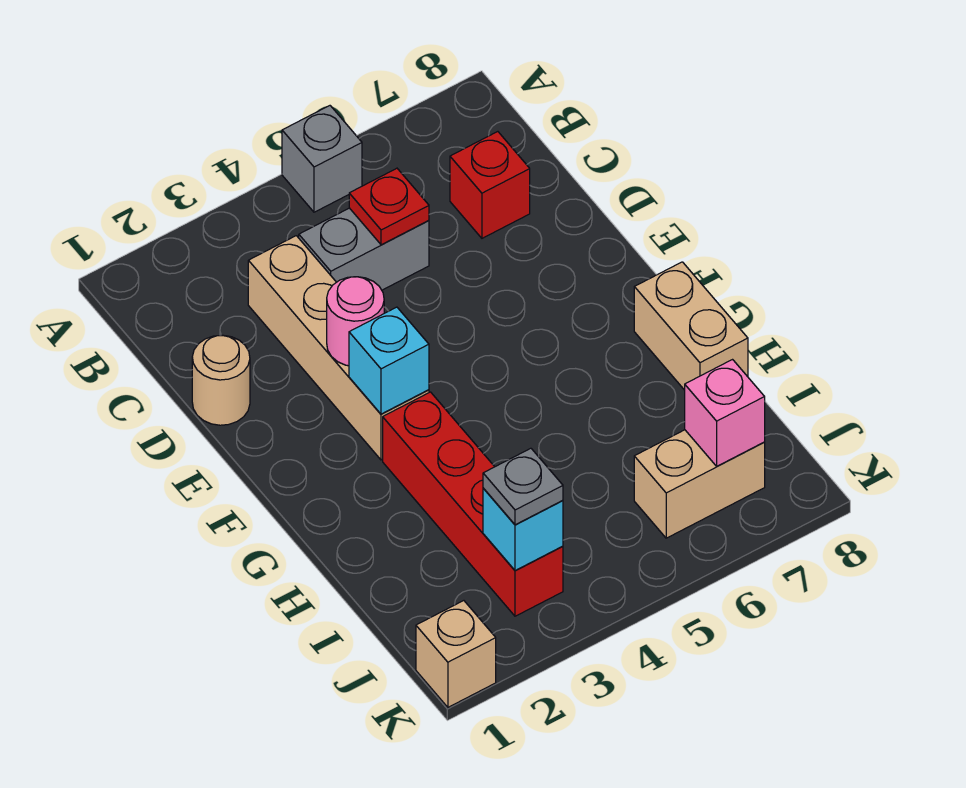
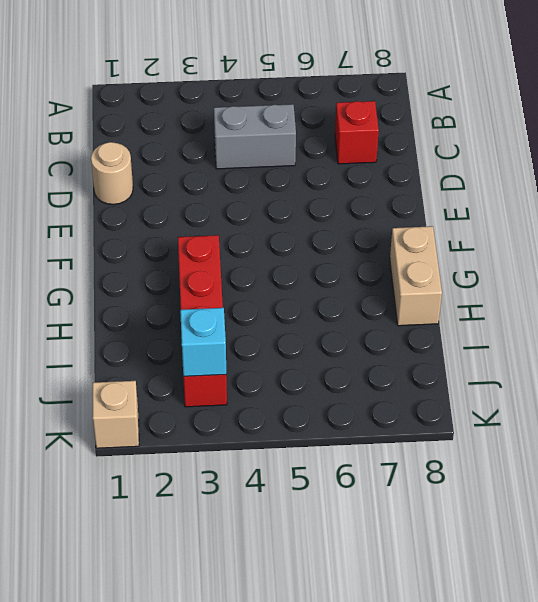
none -> grey brick A5 level 1
none -> tan brick C3:F3 level 1
none -> tan brick J6:J7 level 1

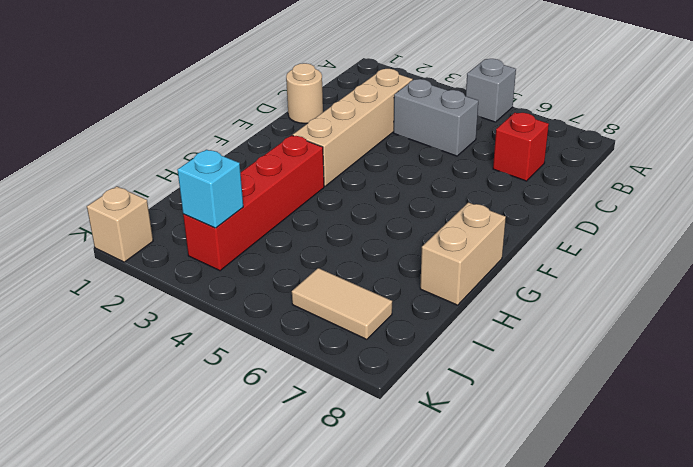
tan tile J6:J7 level 1 -> tan brick J6:J7 level 1
none -> red plate C5 level 2
none -> pink round brick E3 level 2
none -> cyan brick F3 level 2

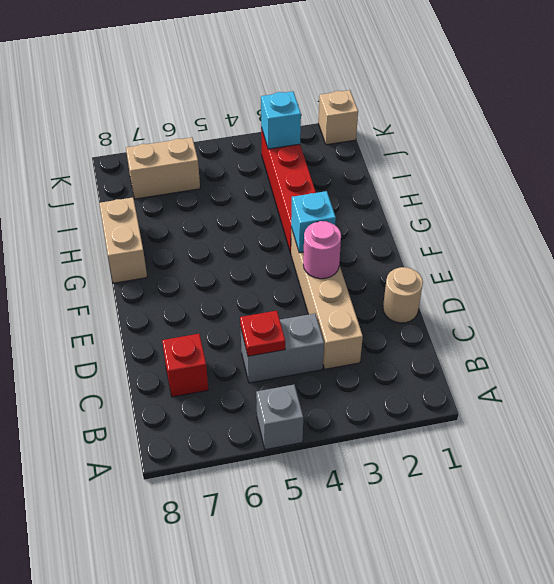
none -> pink brick J7 level 2
none -> grey plate J3 level 3

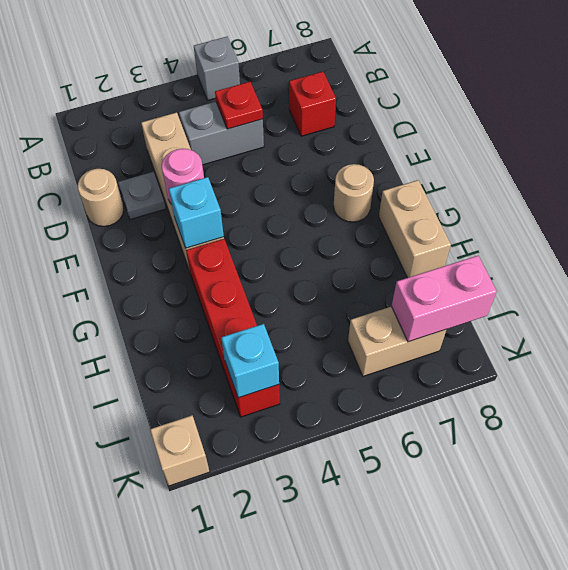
grey plate D2 level 1 -> grey plate J3 level 3
tan round brick F7 level 1 -> none
pink brick J7:J8 level 2 -> pink brick J7 level 2

